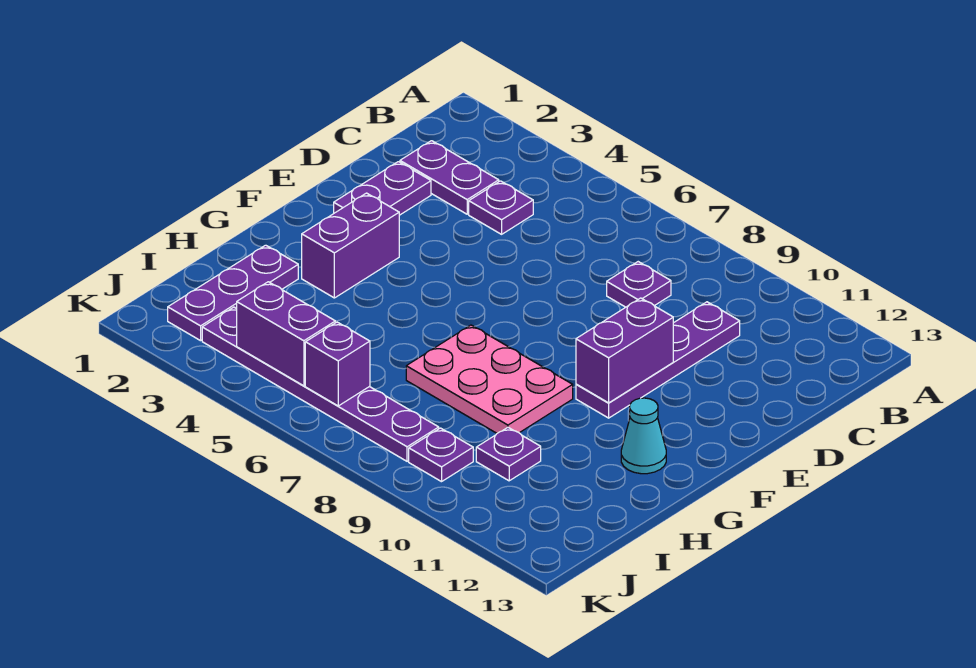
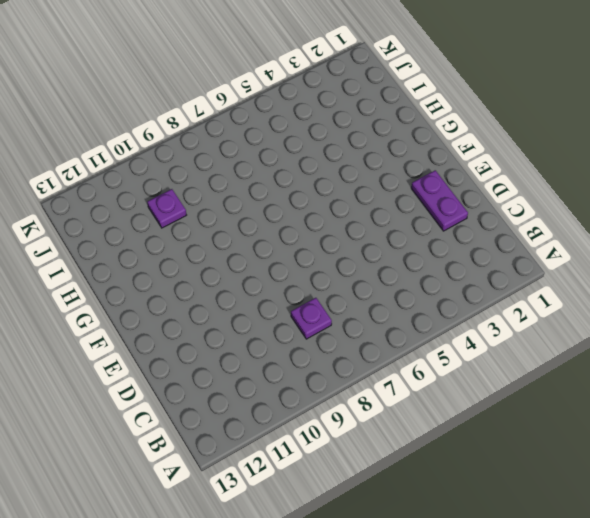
none -> purple plate C2:C3 level 1
none -> purple plate C4 level 1
none -> purple plate C10:F10 level 1

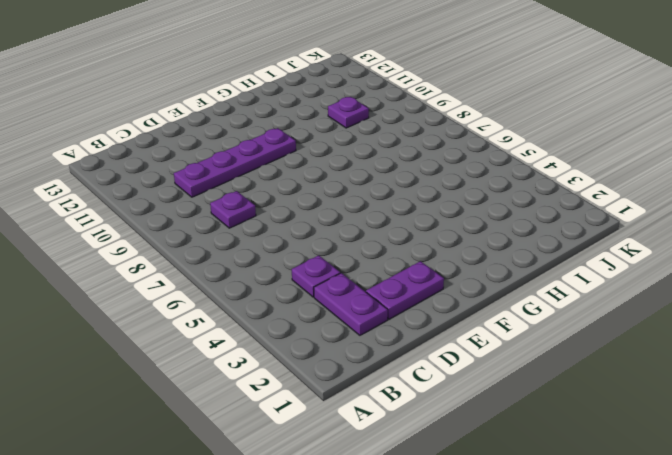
none -> purple brick F3:G3 level 1
none -> pink plate G7:H9 level 1
none -> cyan cone G12 level 1

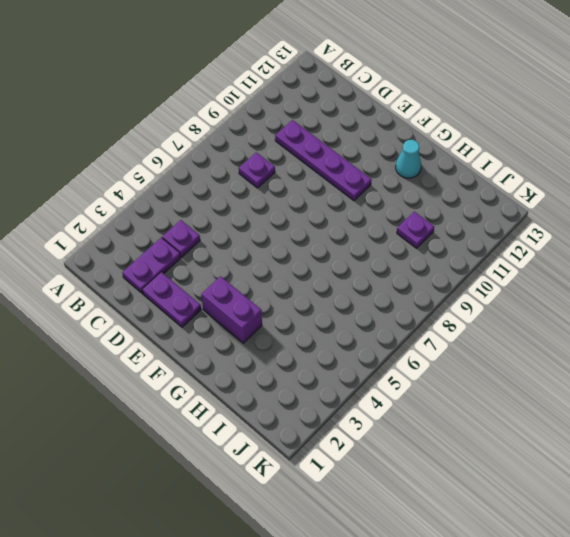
none -> pink plate G7:H9 level 1
none -> purple plate H2:J2 level 1
none -> purple plate J3:J8 level 1

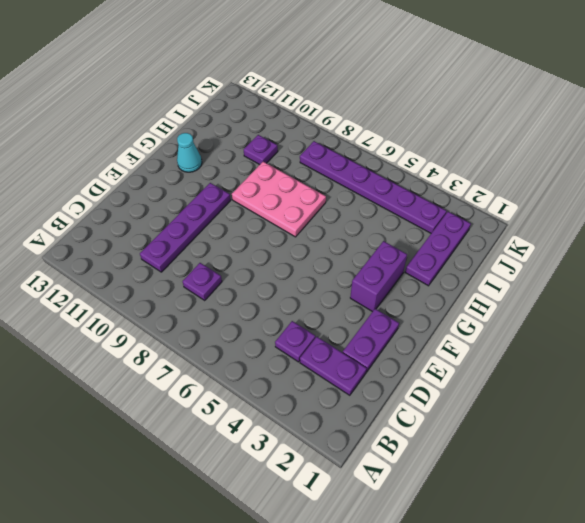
none -> purple plate J9 level 1
none -> purple brick E10:F10 level 2
none -> purple brick J4:J5 level 2

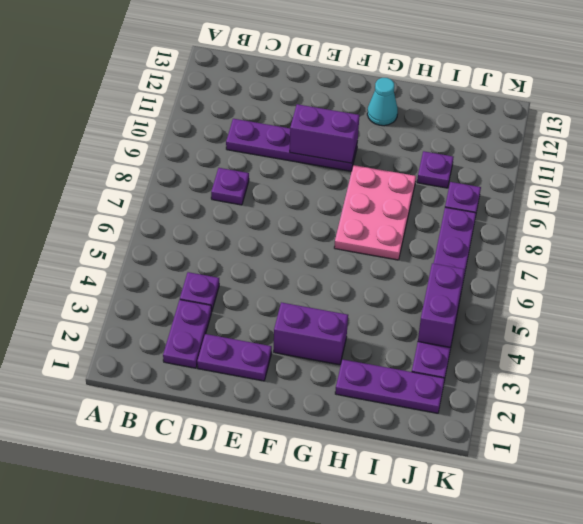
none -> purple brick J6 level 2

